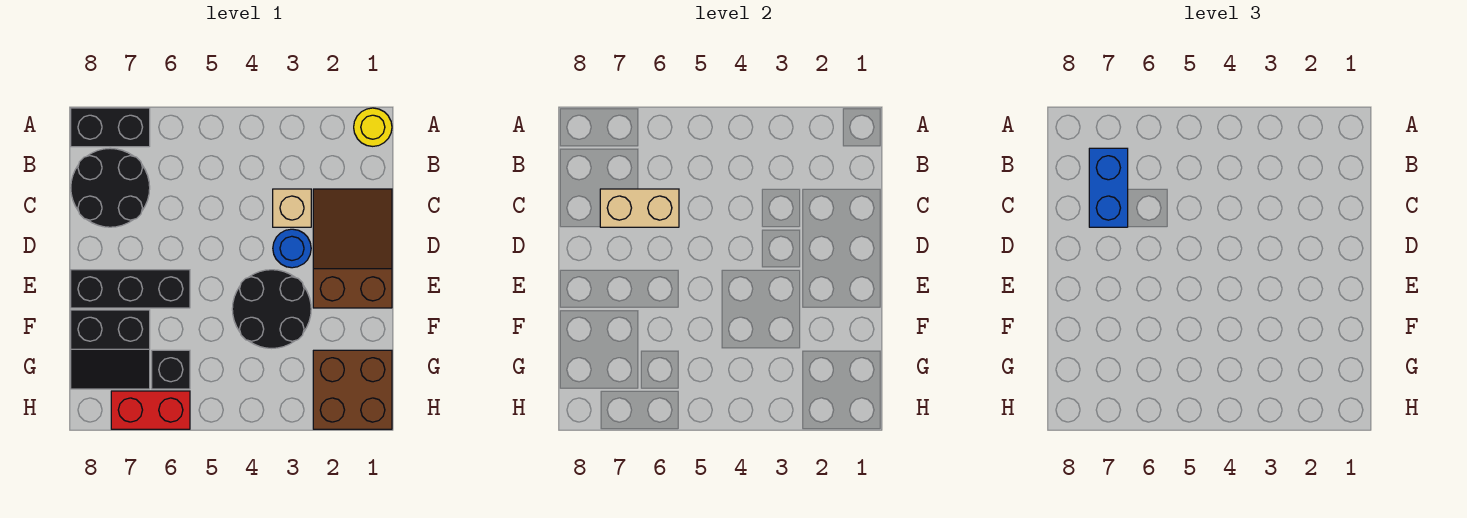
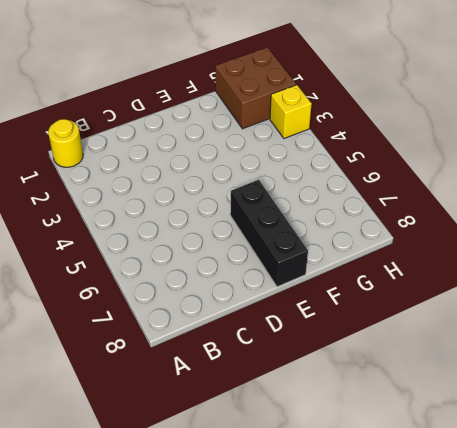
yellow brick H3 level 1 -> none
none -> black brick A7:A8 level 1
none -> black round brick B7:C8 level 1
none -> brown slope C1:E2 level 1 top E

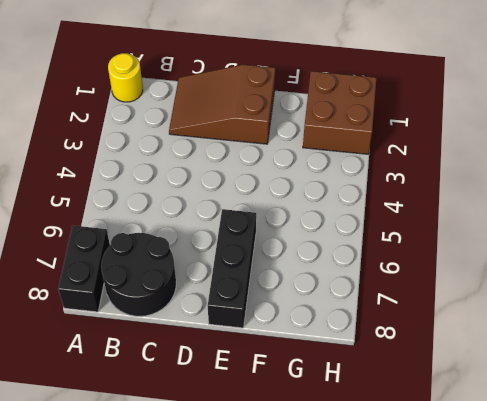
none -> tan brick C3 level 1
none -> blue round brick D3 level 1
none -> black round brick E3:F4 level 1

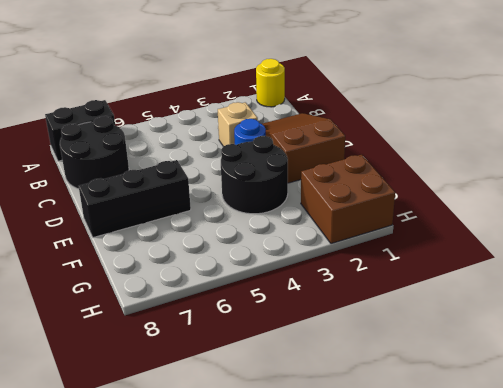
none -> black slope F7:G8 level 1 top F
none -> black brick G6 level 1
none -> red brick H6:H7 level 1

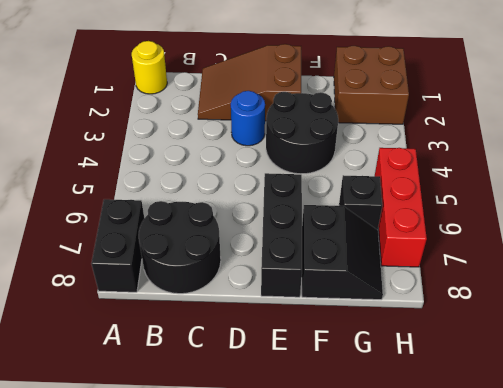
red brick H5:H7 level 1 -> red brick H6:H7 level 1
none -> tan brick C3 level 1
none -> tan brick C6:C7 level 2
none -> blue brick B7:C7 level 3

